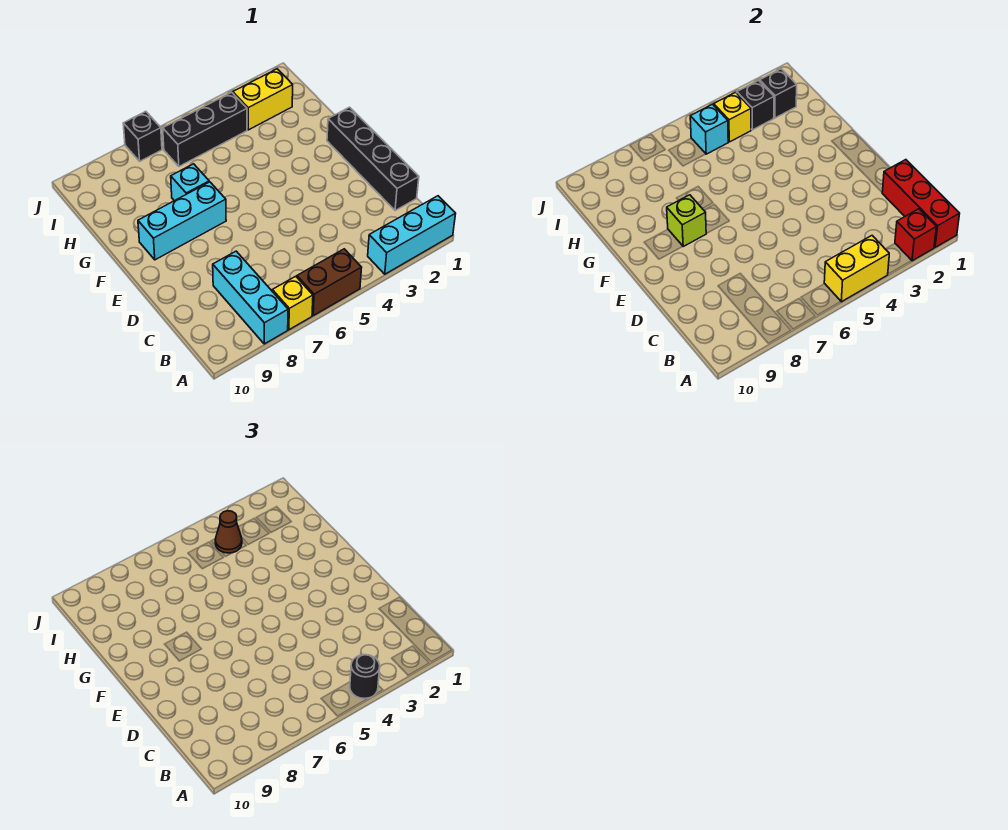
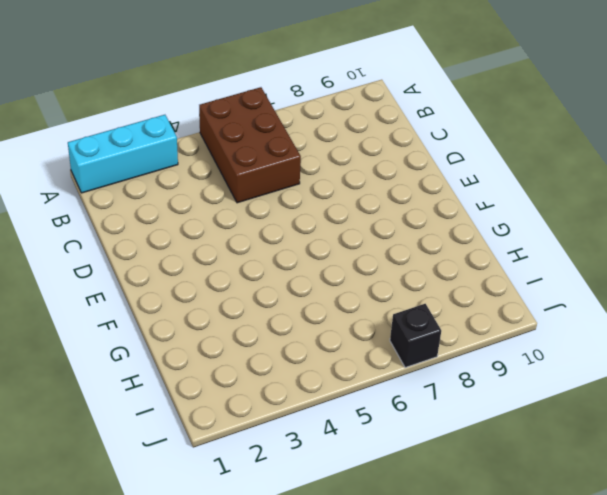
brown brick A5:C6 level 1 -> brown brick A5:A6 level 1
none -> yellow brick A7 level 1
none -> cyan brick A8:C8 level 1
none -> black brick C1:F1 level 1

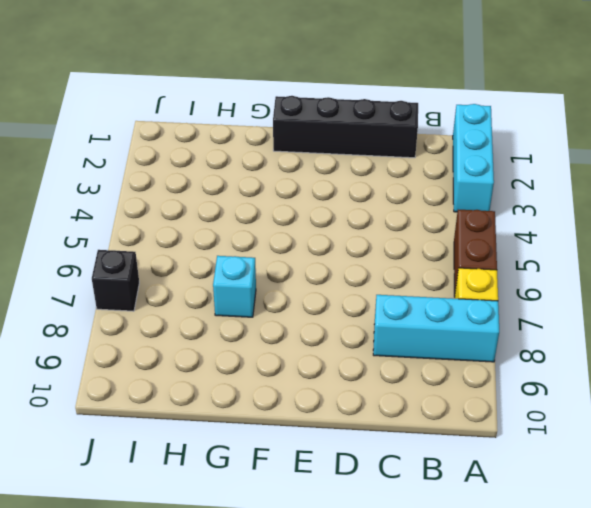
none -> cyan brick F7:F9 level 1
none -> yellow brick I2:I3 level 1
none -> black brick I4:I6 level 1

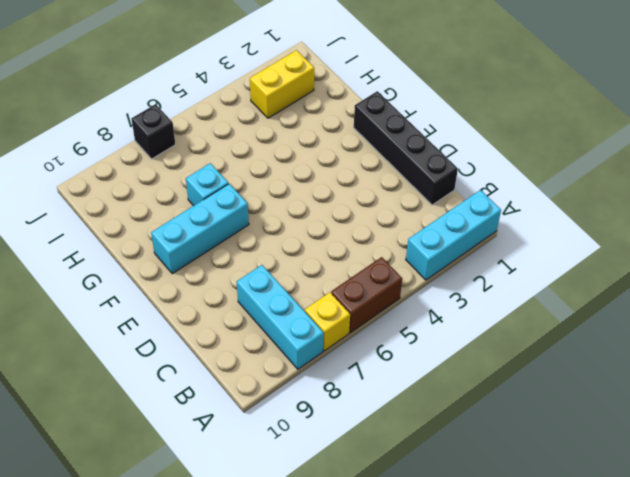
none -> black brick I4:I6 level 1
none -> red brick A1:C1 level 2
none -> red brick A2 level 2

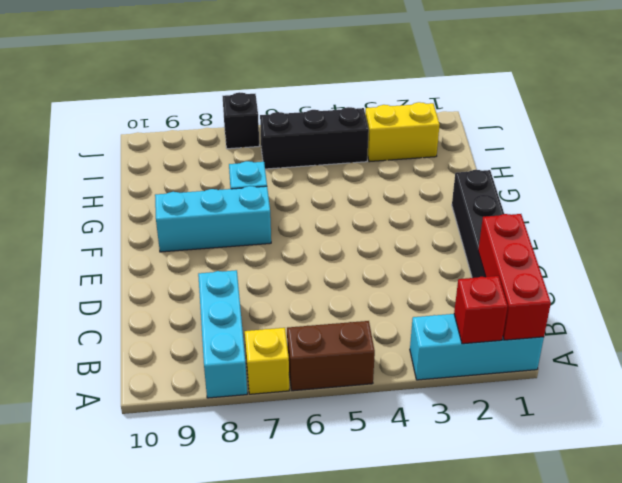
none -> yellow brick A4:A5 level 2
none -> lime brick F8 level 2
none -> black brick I2 level 2

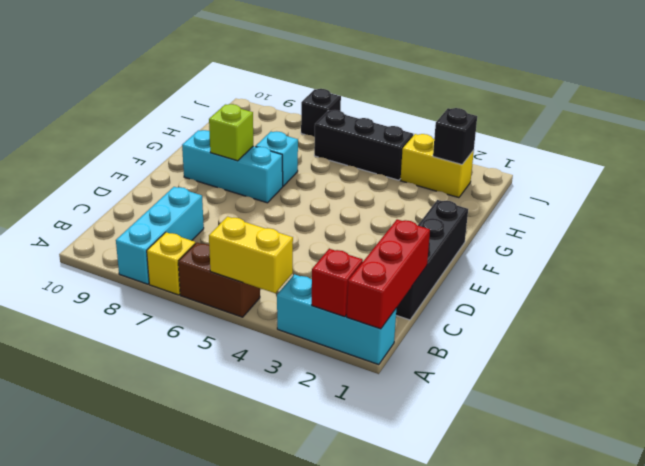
none -> black brick I3 level 2
none -> yellow brick I4 level 2
none -> cyan brick I5 level 2

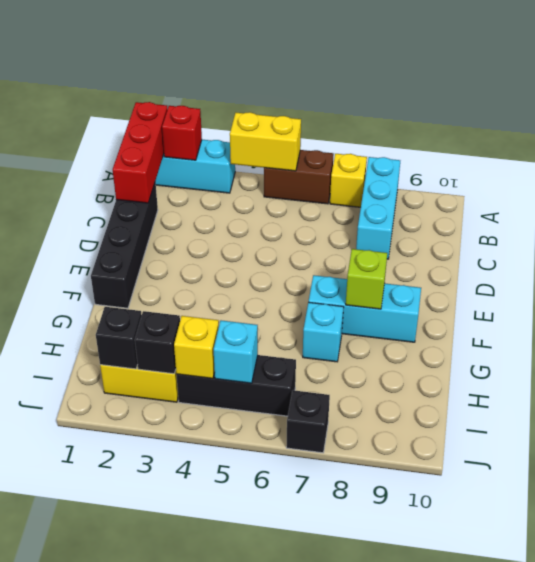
none -> black round brick A4 level 3
none -> brown cone I4 level 3

